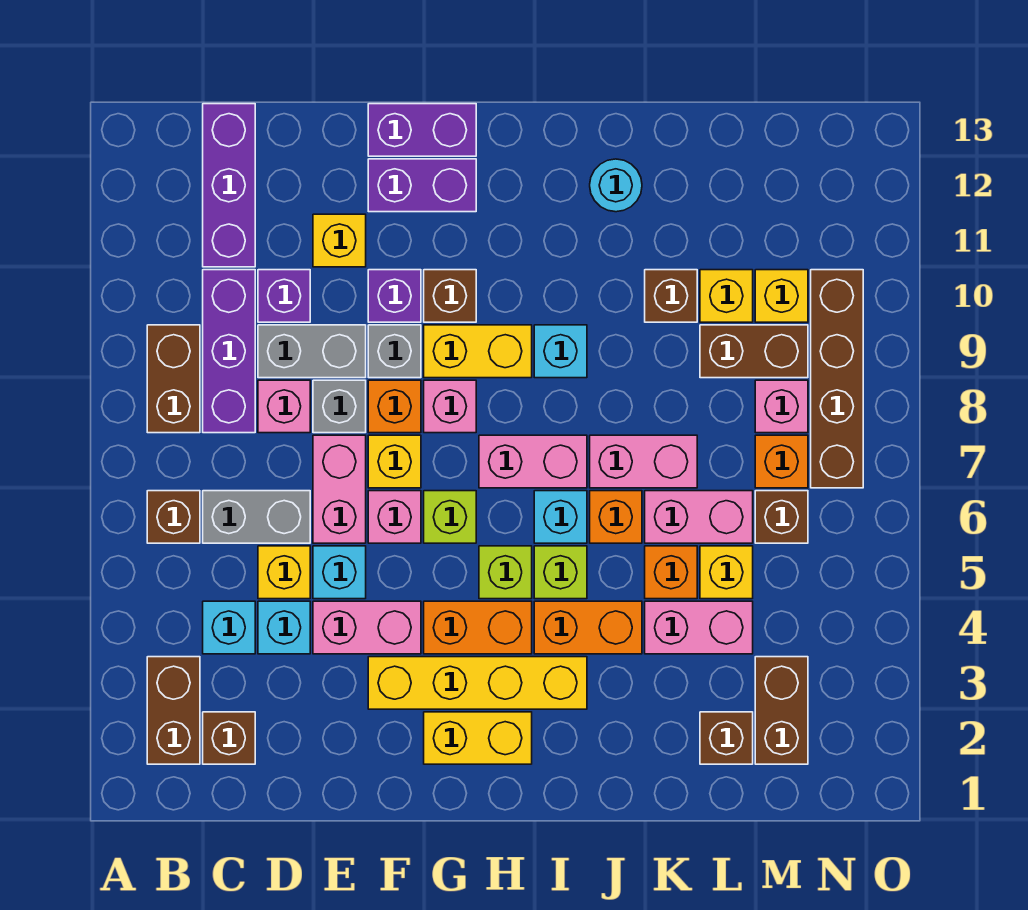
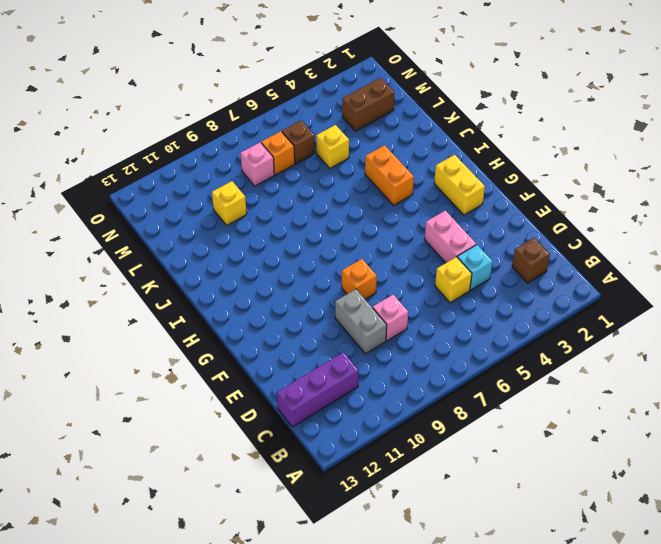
none -> brown brick B2:B3 level 1
none -> brown brick B6 level 1
none -> brown brick B8:B9 level 1
none -> cyan brick C4 level 1

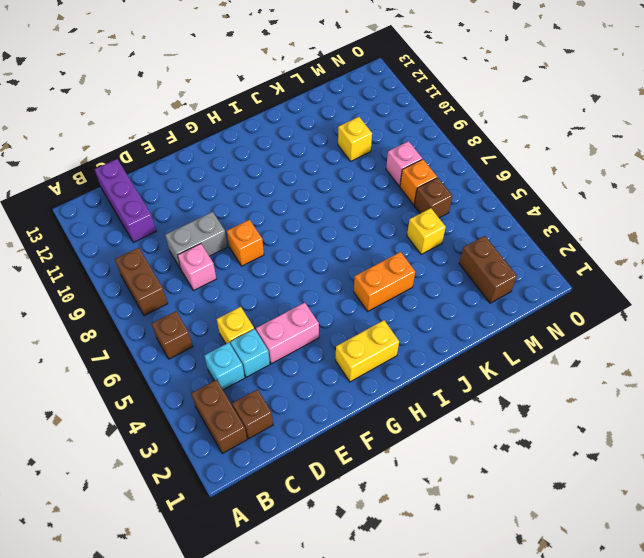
none -> grey brick C6:D6 level 1
none -> purple brick C8:C10 level 1
none -> purple brick D10 level 1
none -> cyan brick E5 level 1

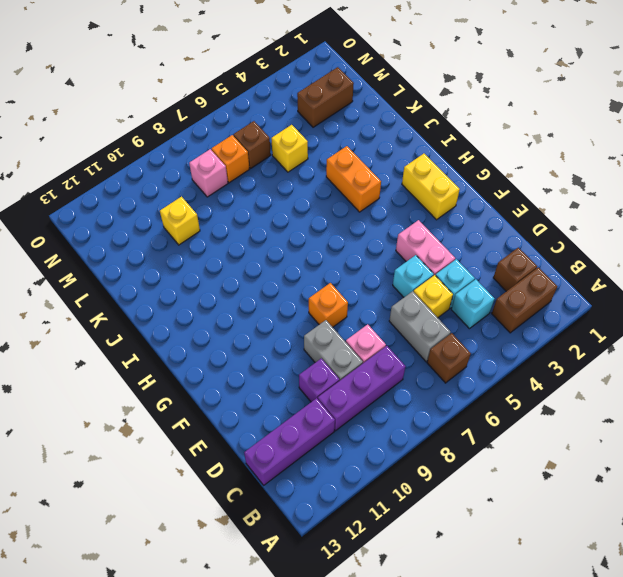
none -> brown brick B8:B9 level 1
none -> pink brick E6:E7 level 1
none -> grey brick E8 level 1
none -> yellow brick E11 level 1

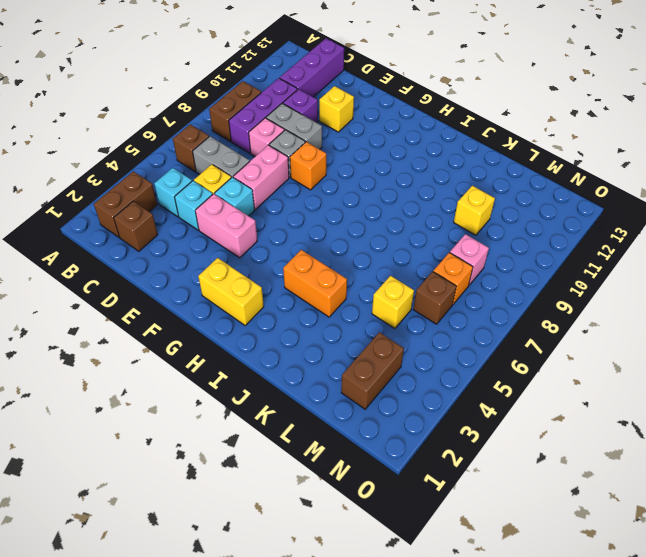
none -> yellow brick F3:I3 level 1
none -> pink brick F6 level 1
none -> yellow brick F7 level 1
none -> grey brick F9 level 1

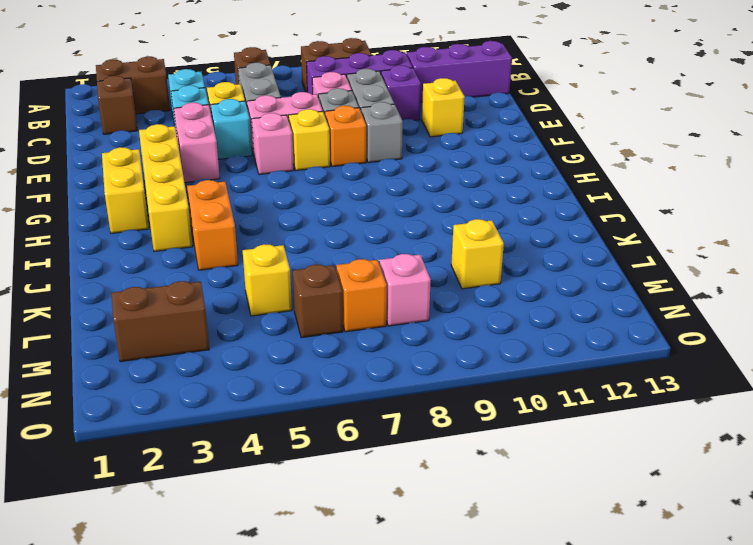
none -> purple brick F10 level 1
none -> purple brick F12:G12 level 1
none -> purple brick F13:G13 level 1
none -> orange brick G4:H4 level 1

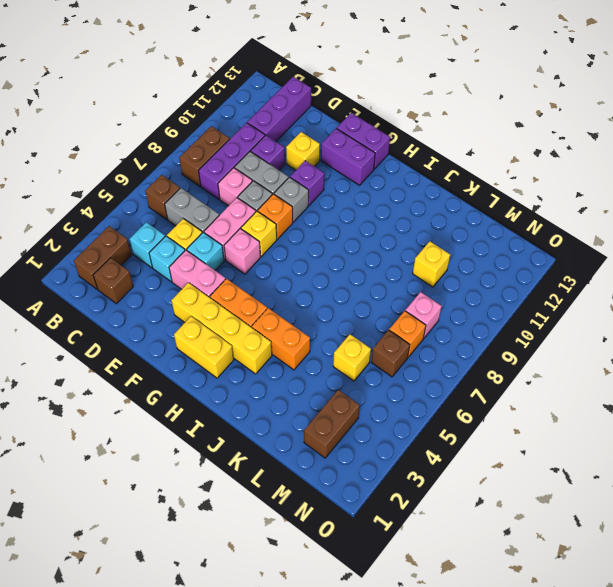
none -> lime brick G6 level 1
none -> pink brick G8 level 1
none -> yellow brick G9:H9 level 1
none -> brown brick G10 level 1

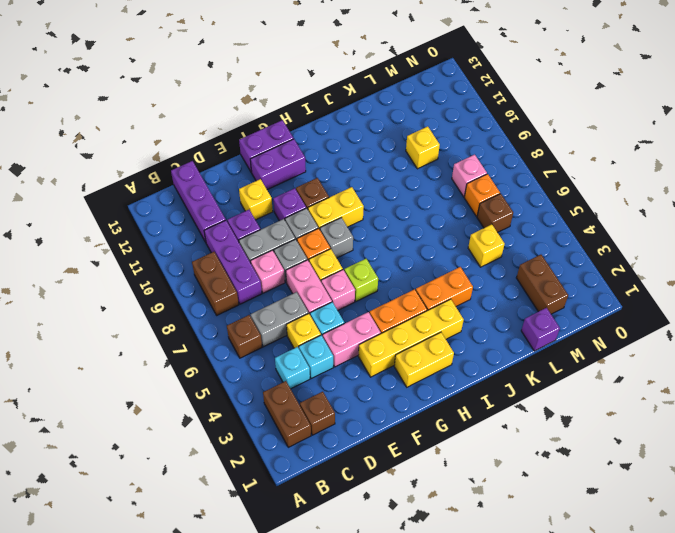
grey brick G8 level 1 -> pink brick G8 level 1
purple brick L1 level 1 -> none
none -> lime brick H5 level 1
none -> pink brick H7:I7 level 1
none -> lime brick I5 level 1
none -> cyan brick I6 level 1

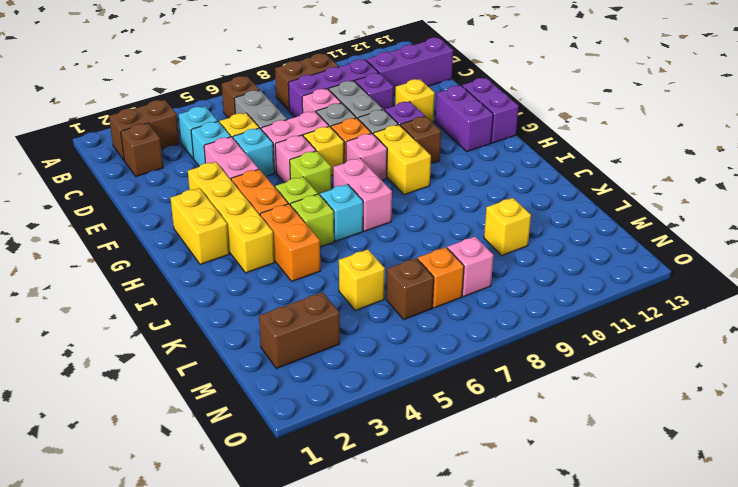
none -> cyan brick I9 level 1
none -> orange brick J6 level 1
none -> pink brick J7:K7 level 1
none -> cyan round brick J12 level 1

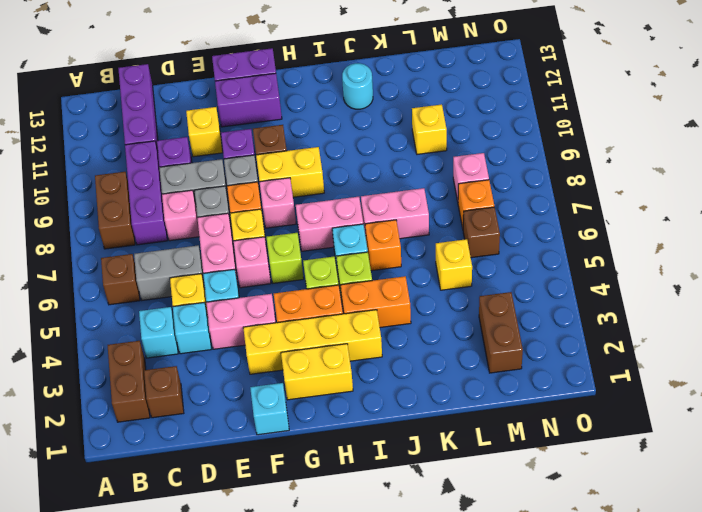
cyan brick F1 level 1 -> cyan brick I9 level 1
none -> pink brick K4:L4 level 1
none -> orange brick K5 level 1
none -> pink brick K6:L6 level 1
none -> brown brick K10 level 1

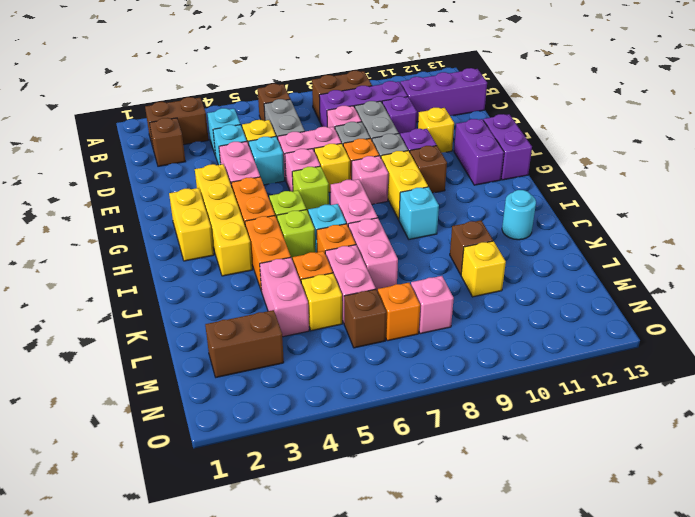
none -> brown brick L2 level 1
none -> brown brick L9:M9 level 1
none -> yellow brick M10 level 1
none -> brown brick N7:N10 level 1

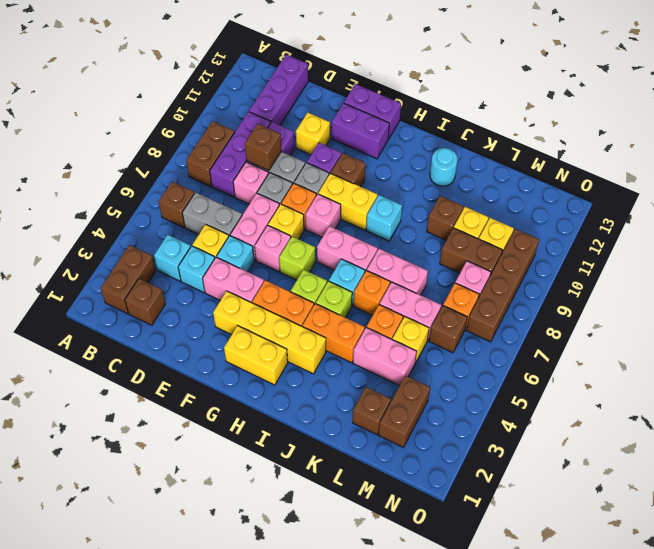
brown brick D9 level 2 -> none

